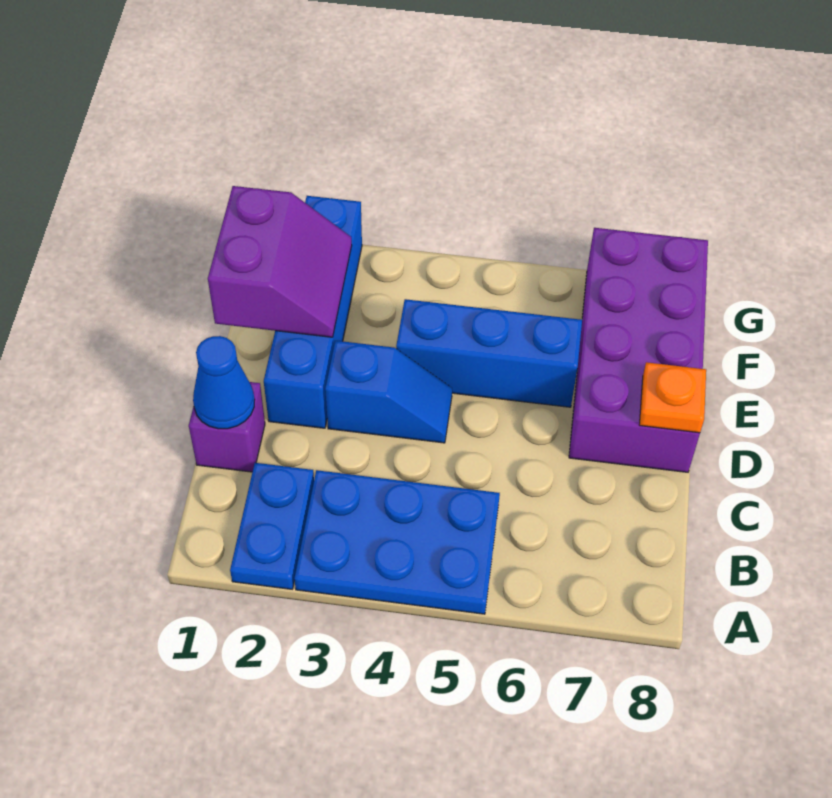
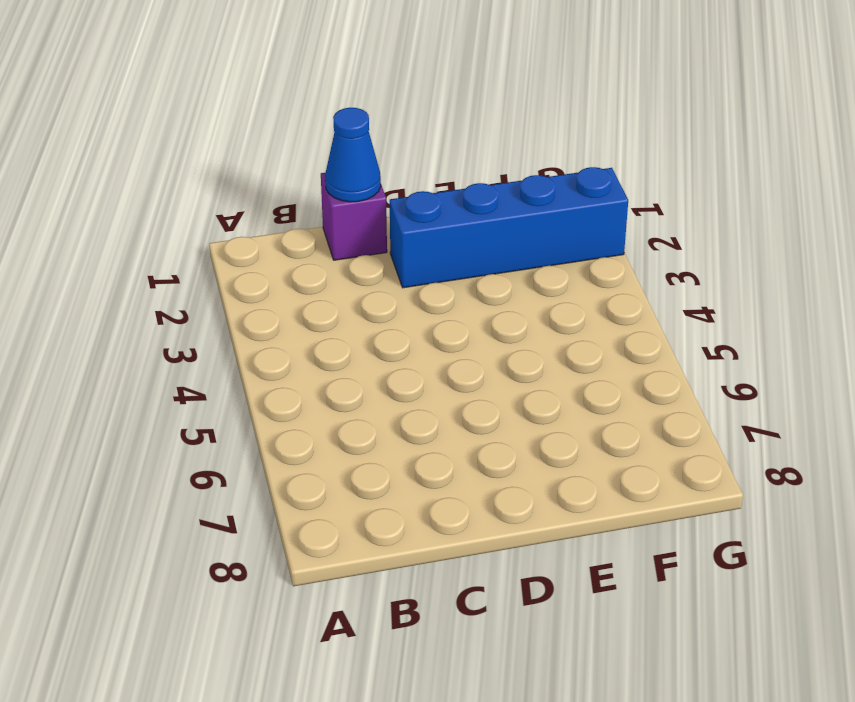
none -> blue plate A2:B2 level 1
none -> blue plate A3:B5 level 1

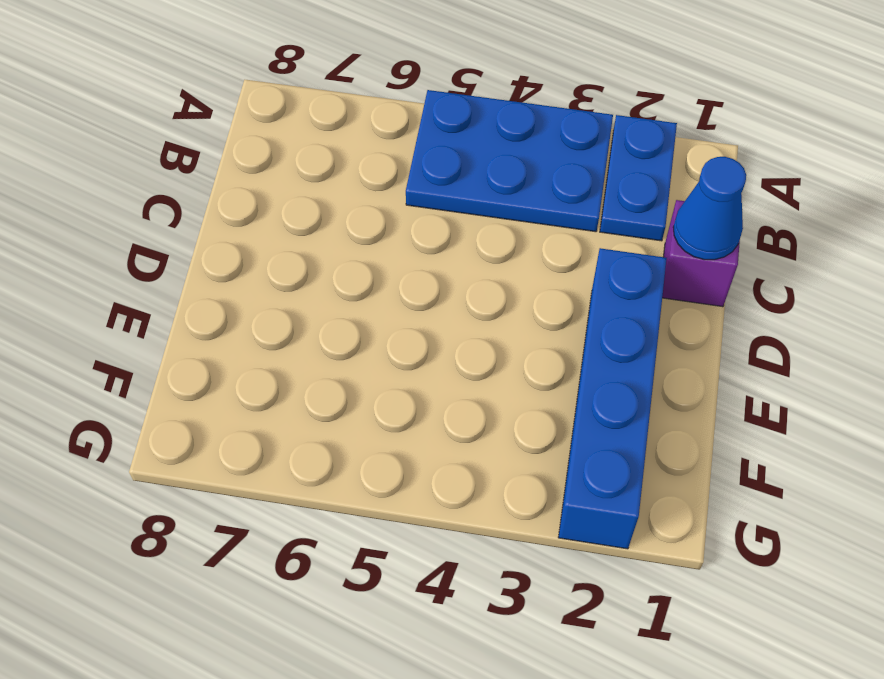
none -> blue slope D3:D4 level 1 top 3
none -> purple brick D7:G8 level 1

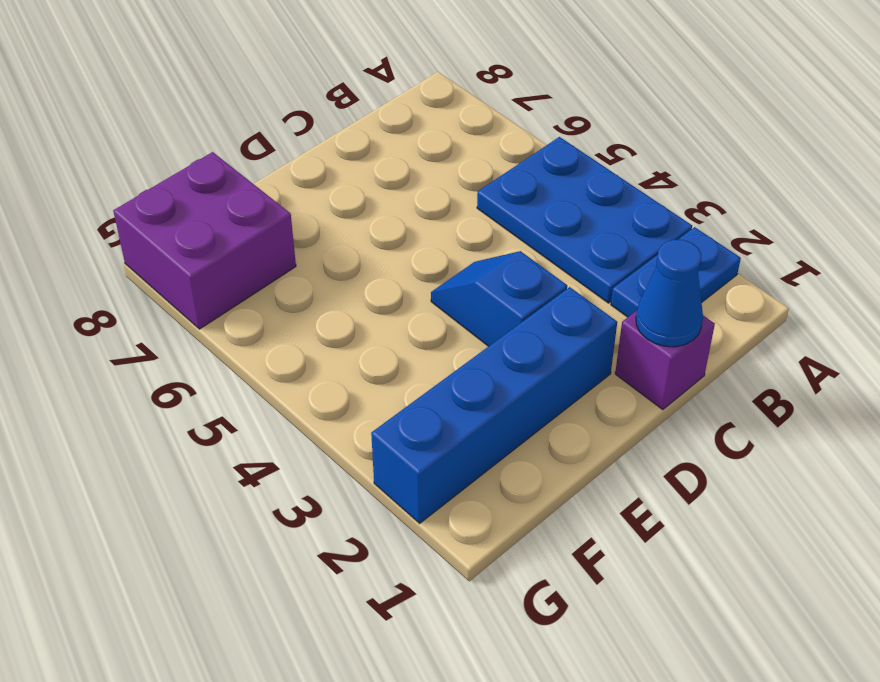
purple brick F7:G8 level 1 -> purple brick D7:G8 level 1
none -> blue brick E4:E6 level 1
none -> orange plate D8 level 2

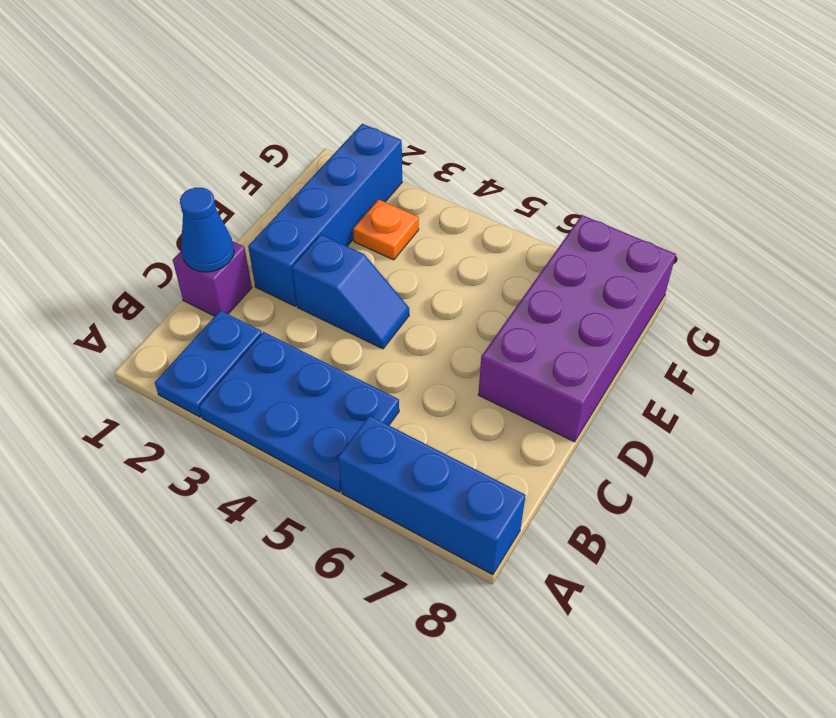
blue brick A6:A8 level 1 -> blue brick E4:E6 level 1
orange plate F3 level 1 -> orange plate D8 level 2
none -> purple slope E1:F2 level 2 top 1

